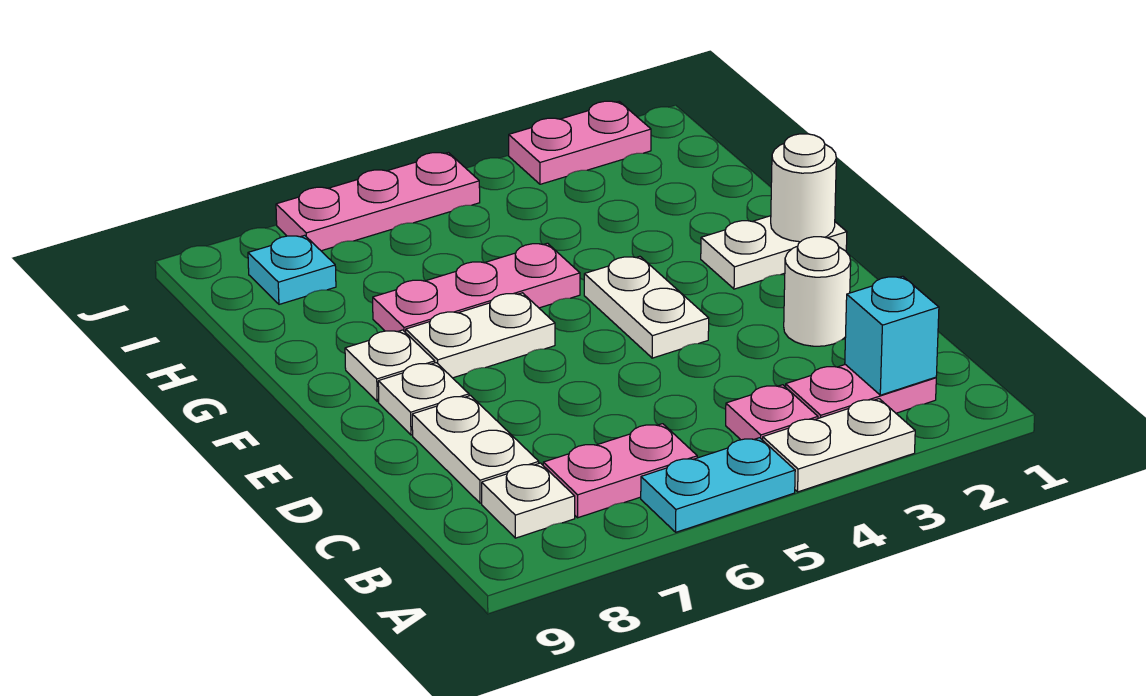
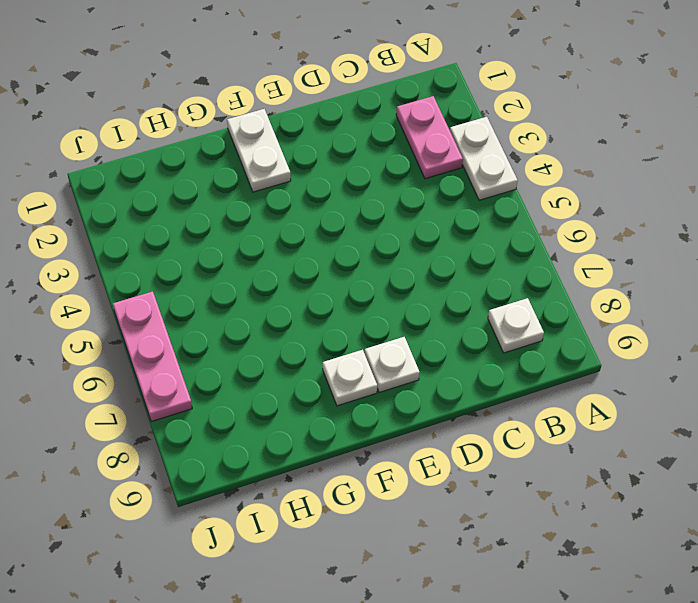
none -> cyan plate A5:A6 level 1
none -> pink plate B4 level 1
none -> pink plate B6:B7 level 1

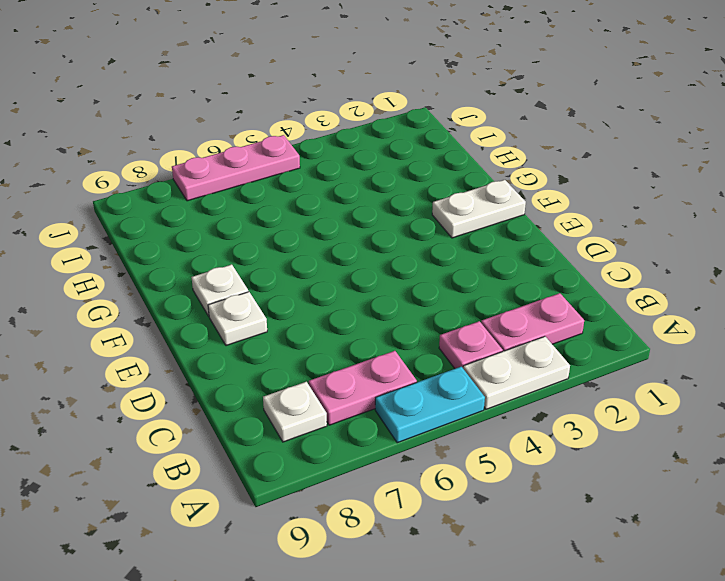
none -> white plate C8:D8 level 1
none -> white round brick D2 level 1
none -> white plate E4:F4 level 1

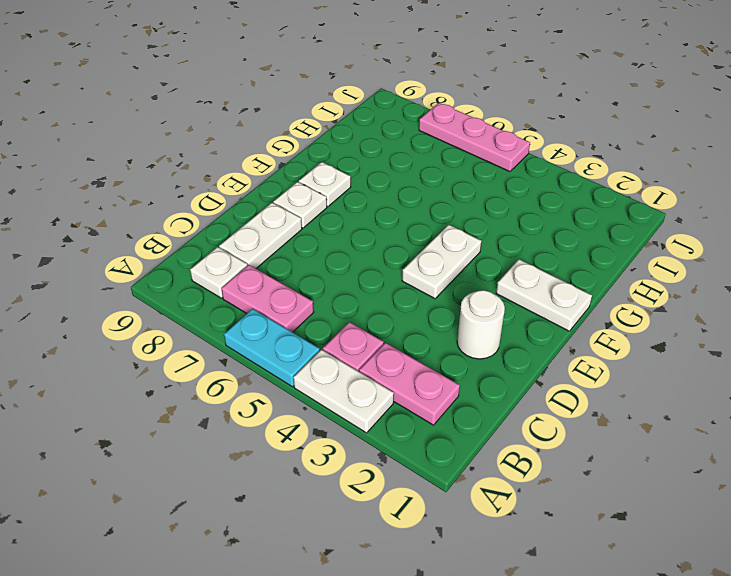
none -> white plate F6:F7 level 1
none -> pink plate G5:G7 level 1
none -> cyan plate I8 level 1

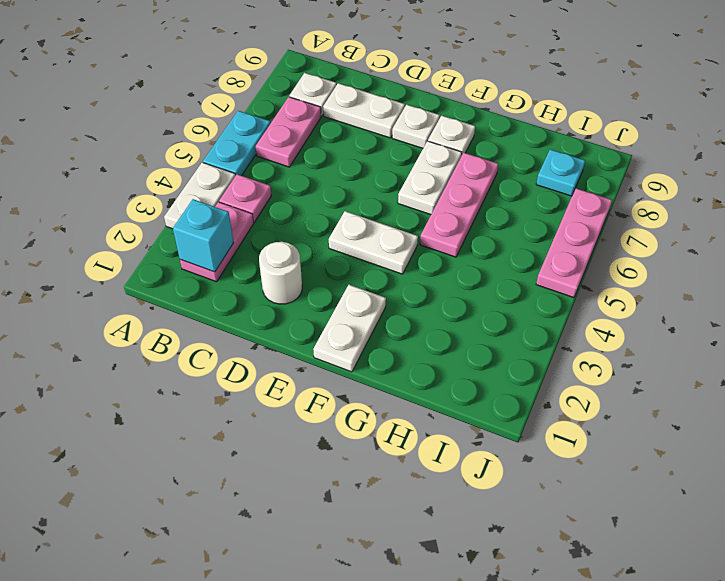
none -> pink plate J2:J3 level 1
none -> white round brick F1 level 2

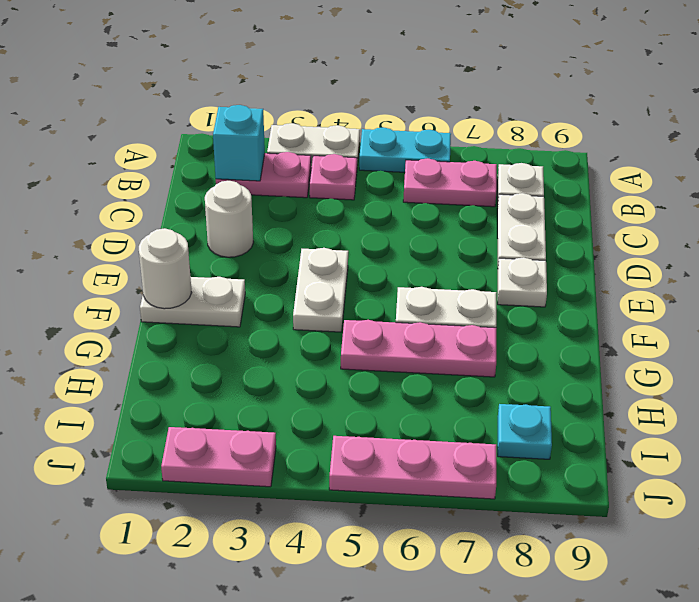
none -> white plate F8 level 1

